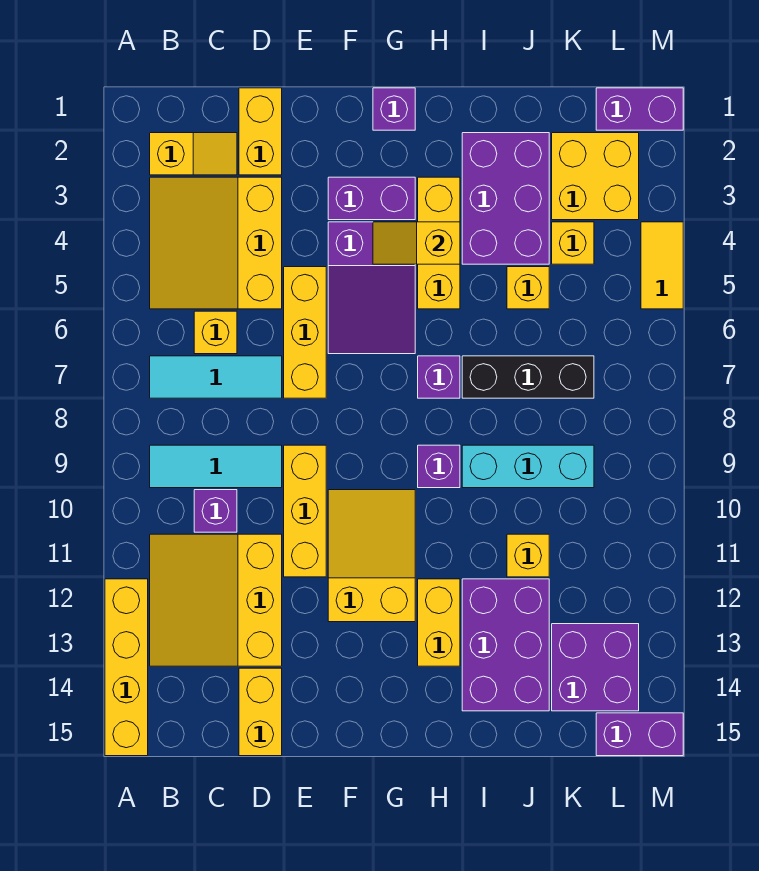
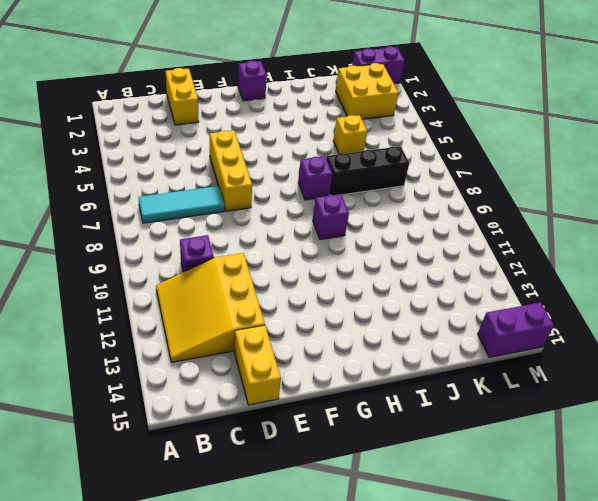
none -> yellow brick A12:A15 level 1
none -> yellow slope B2:C2 level 1 top B
none -> yellow slope B3:D5 level 1 top D
none -> cyan tile B9:D9 level 1

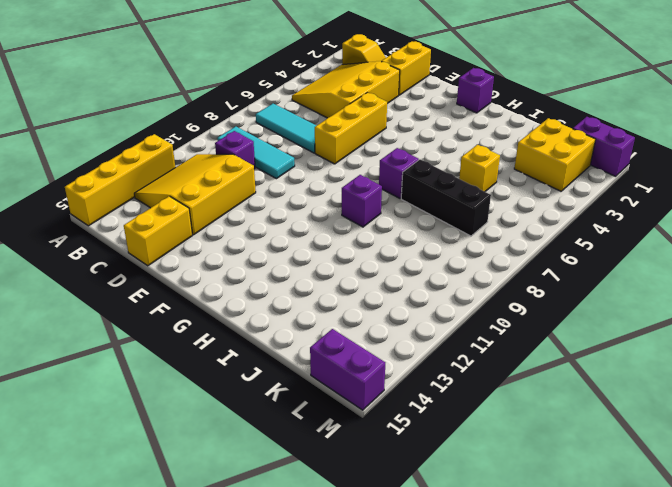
none -> yellow brick C6 level 1
none -> yellow brick E9:E11 level 1
none -> purple brick F3:G3 level 1
none -> purple slope F4:G6 level 1 top 4

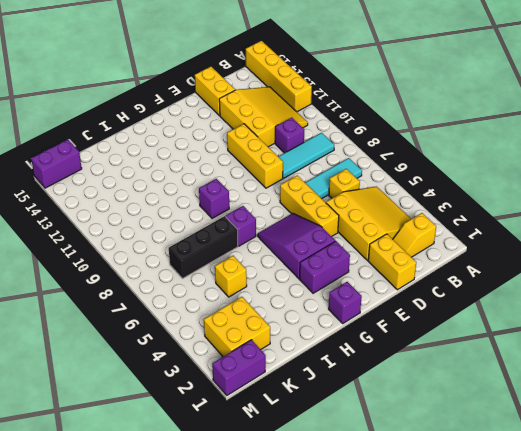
none -> yellow slope F10:G12 level 1 top 12
none -> yellow brick H3:H5 level 1
none -> yellow brick H12:H13 level 1
none -> purple brick I2:J4 level 1

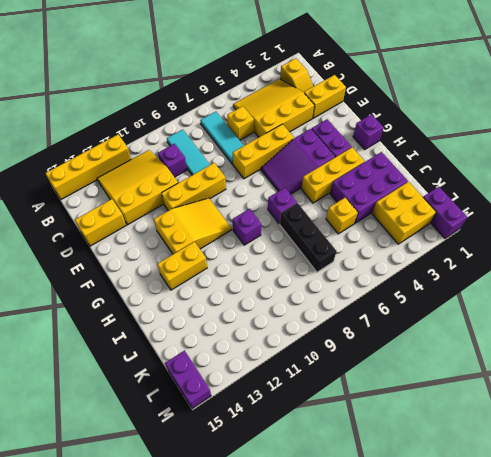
none -> cyan brick I9:K9 level 1
none -> purple brick I12:J14 level 1
none -> yellow brick J11 level 1
none -> yellow brick K4 level 1

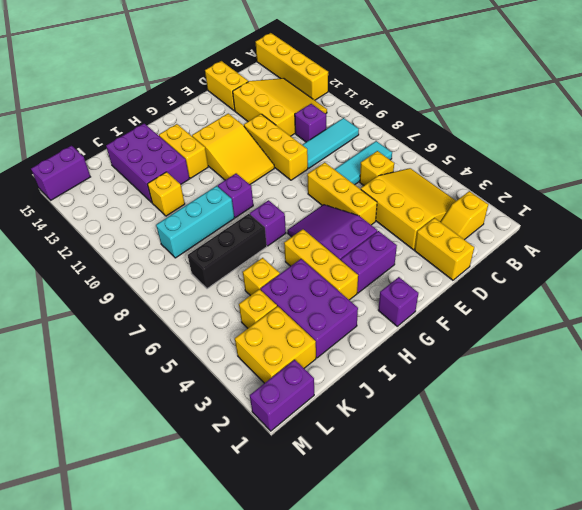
none -> purple brick K13:L14 level 1
none -> yellow tile M4:M5 level 1
none -> yellow slope G4:H4 level 2 top H

